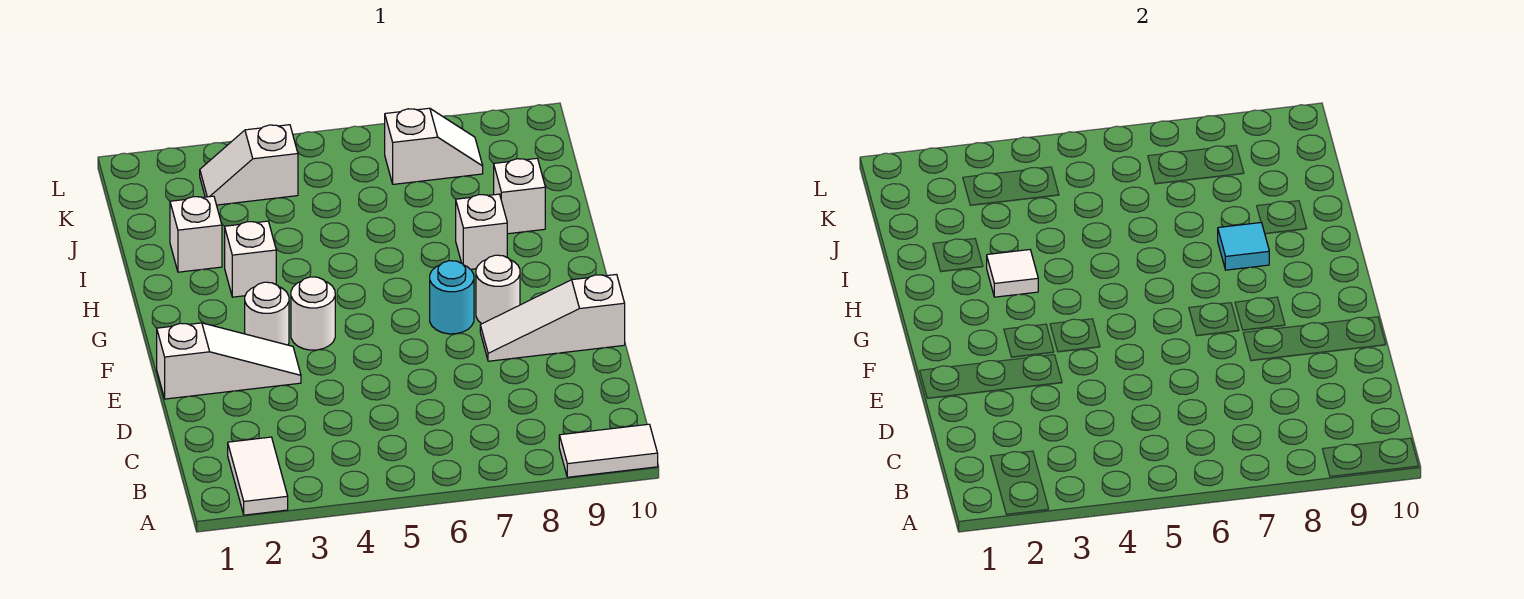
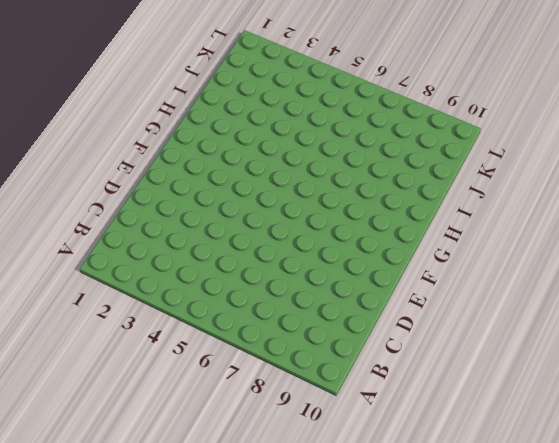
none -> white tile A2:B2 level 1
none -> white tile A9:A10 level 1
none -> white slope E1:E3 level 1 top 1

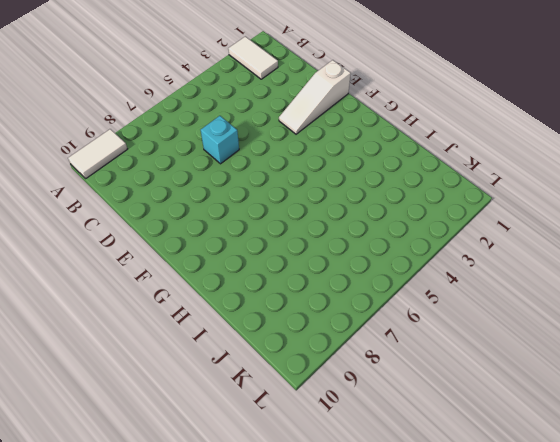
cyan brick D6 level 1 -> none
none -> white slope E8:E10 level 1 top 10
none -> white round brick F3 level 1
none -> white round brick F4 level 1

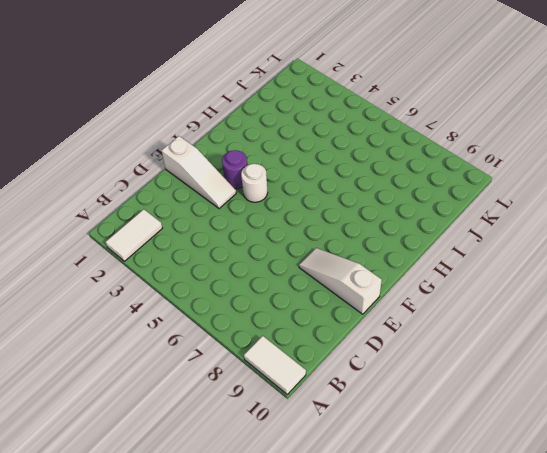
purple round brick F3 level 1 -> white round brick F3 level 1
none -> cyan round brick F7 level 1
none -> white round brick F8 level 1
none -> white brick H3 level 1

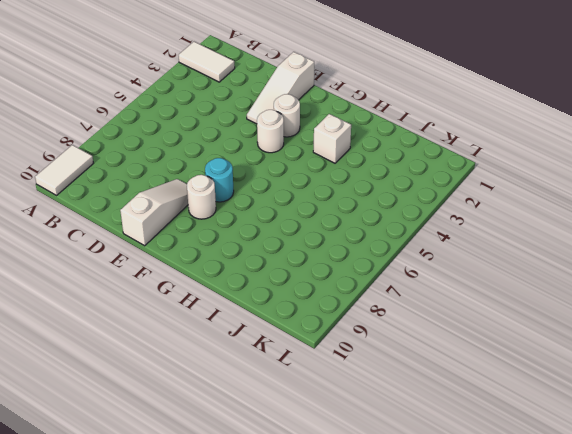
none -> white brick H8 level 1
none -> white brick I2 level 1
none -> white brick I9 level 1

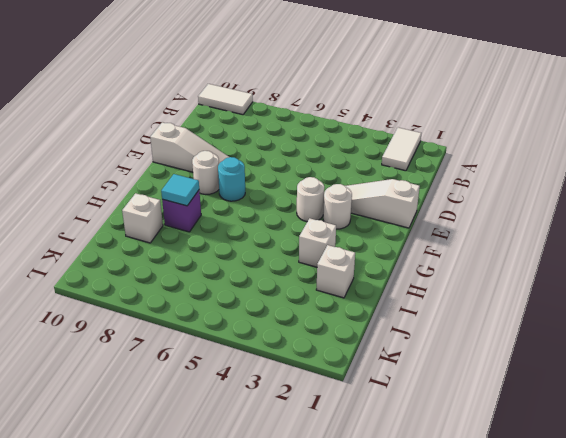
purple brick H8 level 1 -> white brick H8 level 1
none -> white slope K3:K4 level 1 top 4
none -> white slope K7:K8 level 1 top 7
none -> white tile H3 level 2

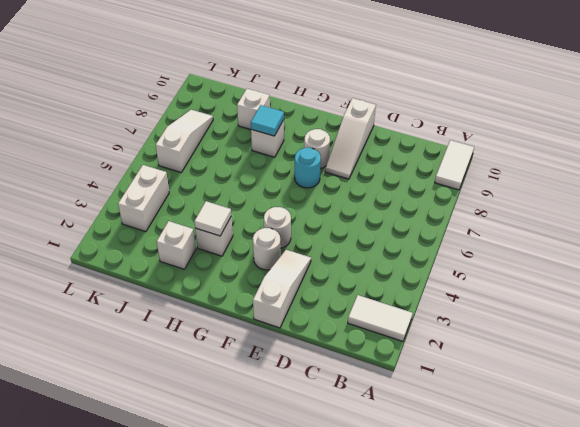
white brick K3:K4 level 1 -> white slope K3:K4 level 1 top 4
white slope K6:K8 level 1 top 6 -> white slope K7:K8 level 1 top 7

